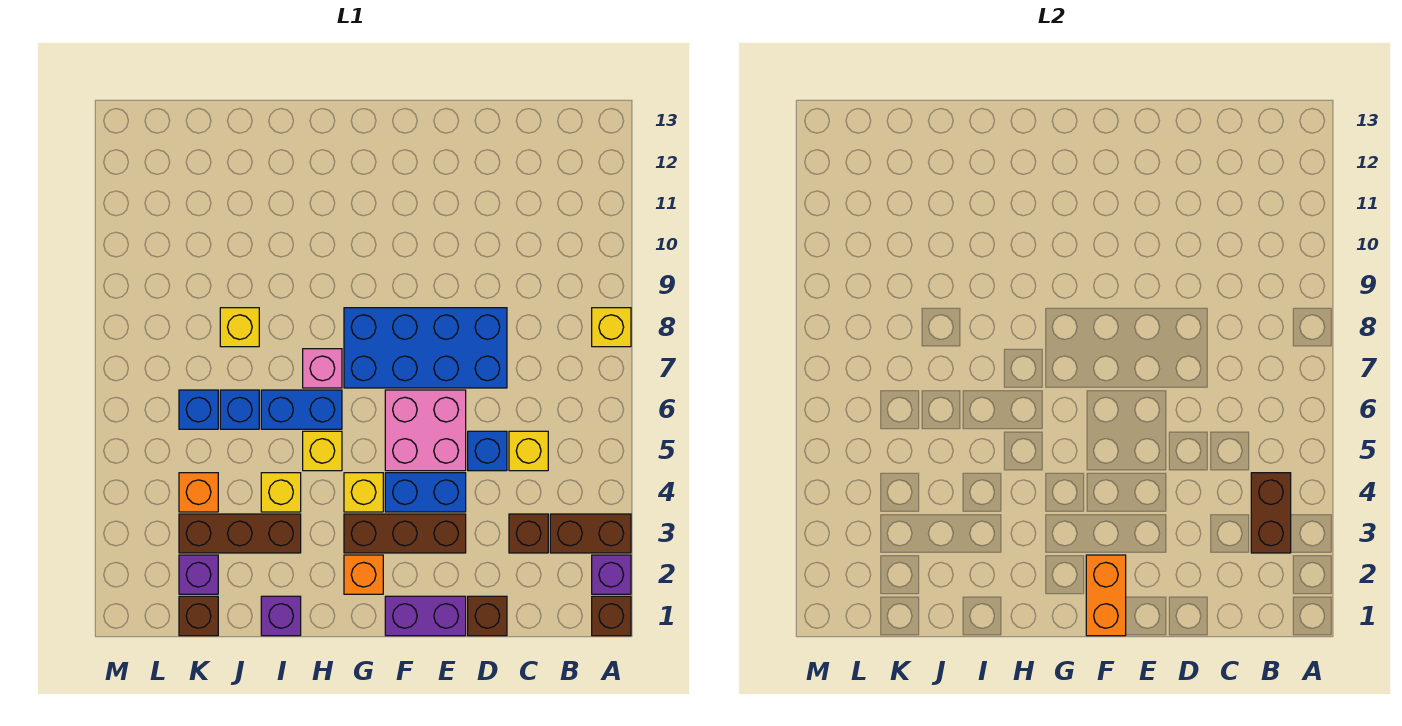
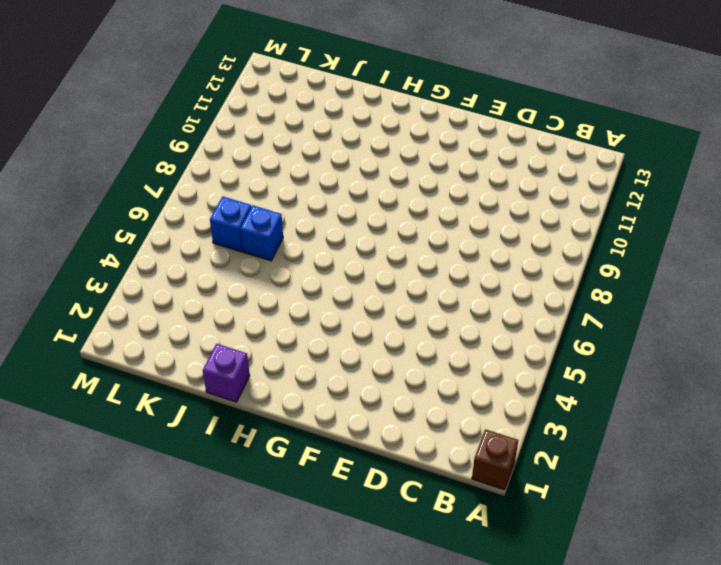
none -> purple brick A2 level 1
none -> brown brick A3:B3 level 1
none -> yellow brick A8 level 1

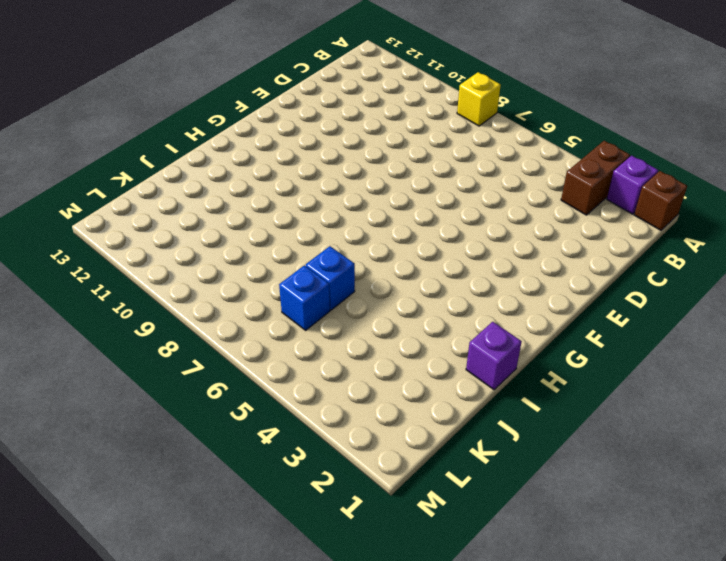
none -> brown brick C3 level 1
none -> yellow brick C5 level 1
none -> brown brick D1 level 1

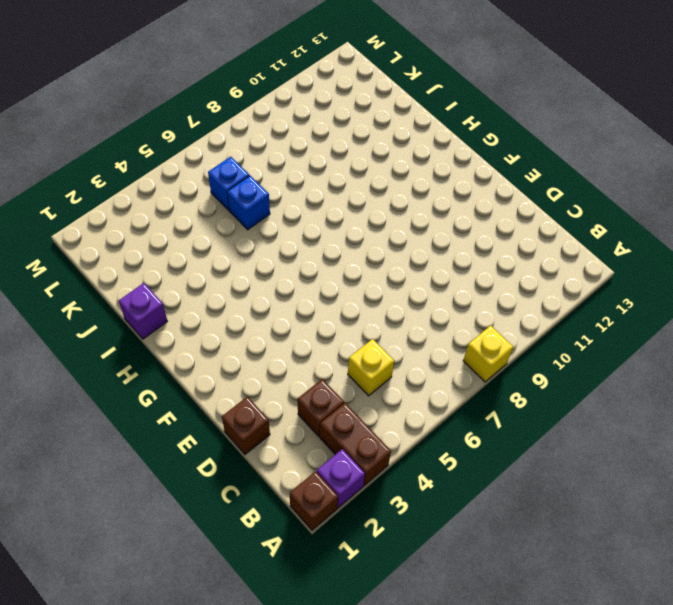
none -> blue brick D5 level 1
none -> blue brick D7:G8 level 1
none -> purple brick E1:F1 level 1

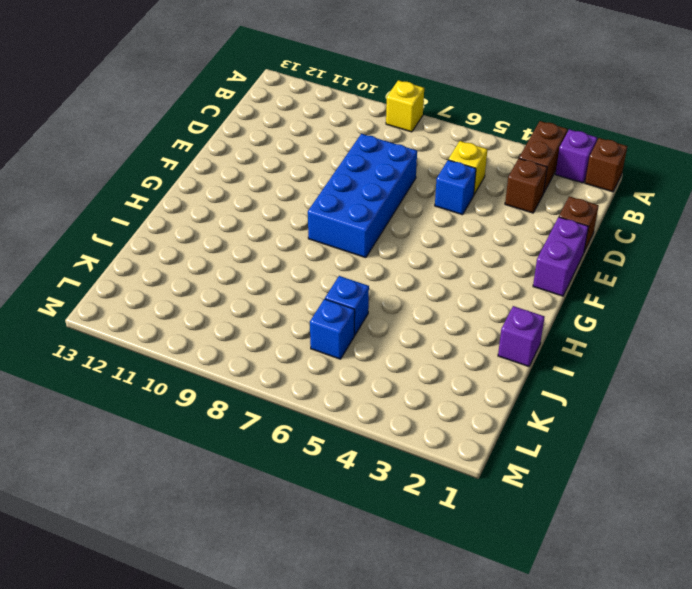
none -> brown brick E3:G3 level 1
none -> blue brick E4:F4 level 1
none -> pink brick E5:F6 level 1

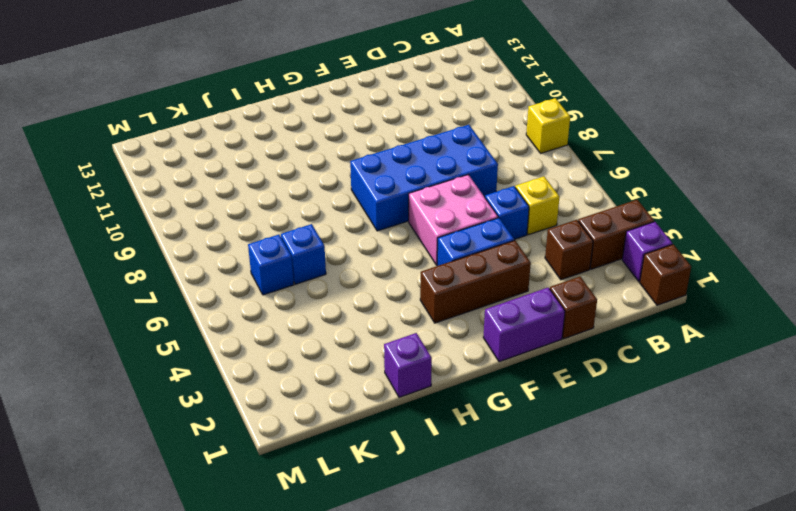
none -> orange brick G2 level 1
none -> yellow brick G4 level 1
none -> yellow brick H5 level 1

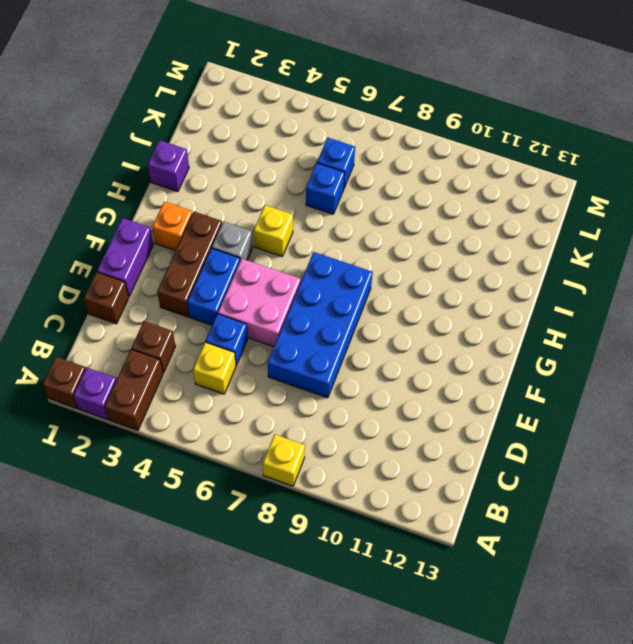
grey brick G4 level 1 -> yellow brick G4 level 1
none -> blue brick H6:I6 level 1
none -> pink brick H7 level 1
none -> brown brick I3:K3 level 1

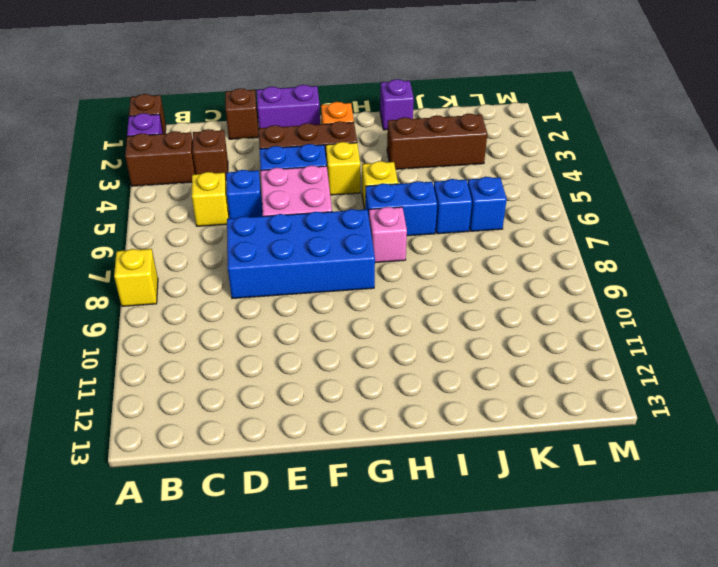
none -> yellow brick I4 level 1
none -> yellow brick J8 level 1
none -> brown brick K1 level 1

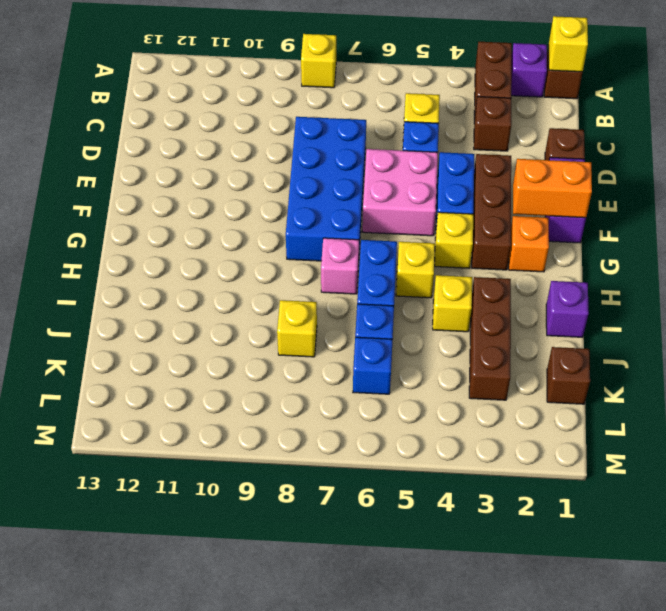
yellow brick A1 level 2 -> none
none -> purple brick K2 level 1
none -> orange brick K4 level 1
none -> brown brick B3:B4 level 2

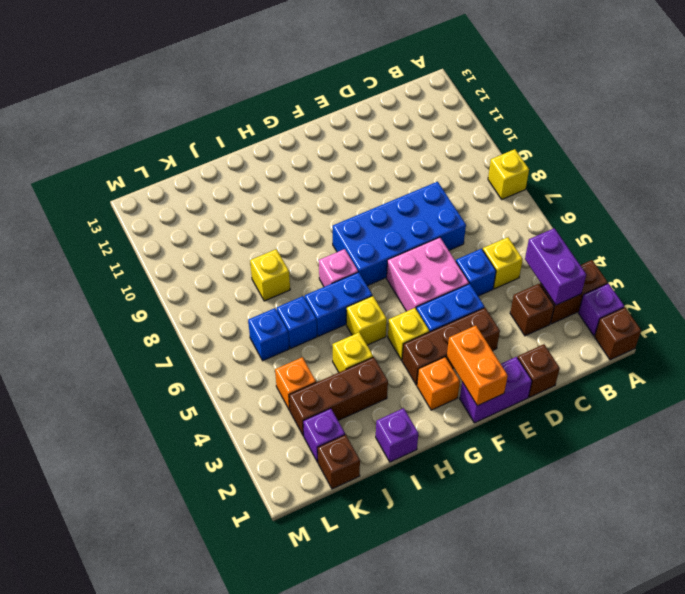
purple brick B3:B4 level 2 -> brown brick B3:B4 level 2

